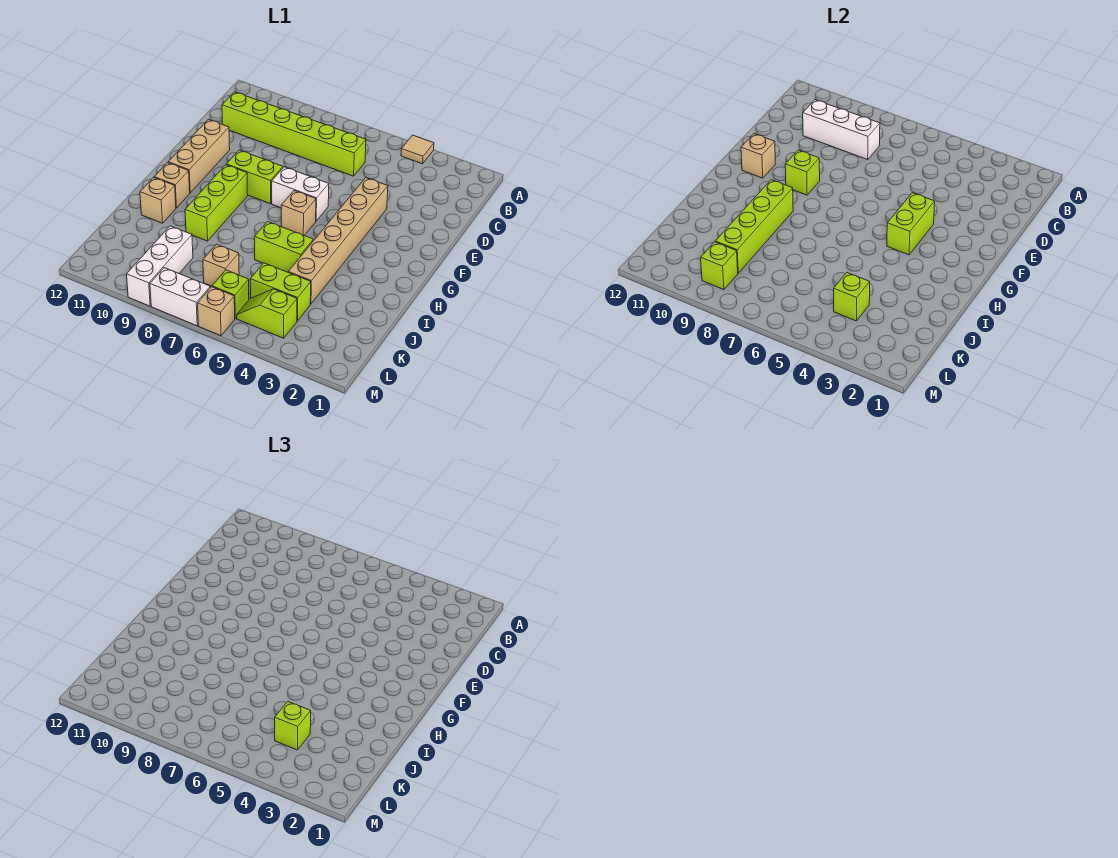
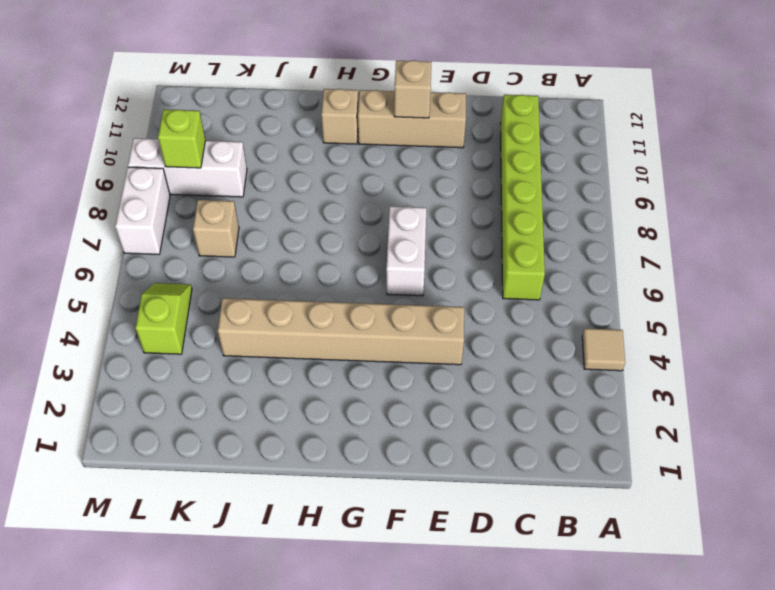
none -> lime brick F8:F9 level 1
none -> tan brick G6 level 1
none -> lime brick G9:I9 level 1

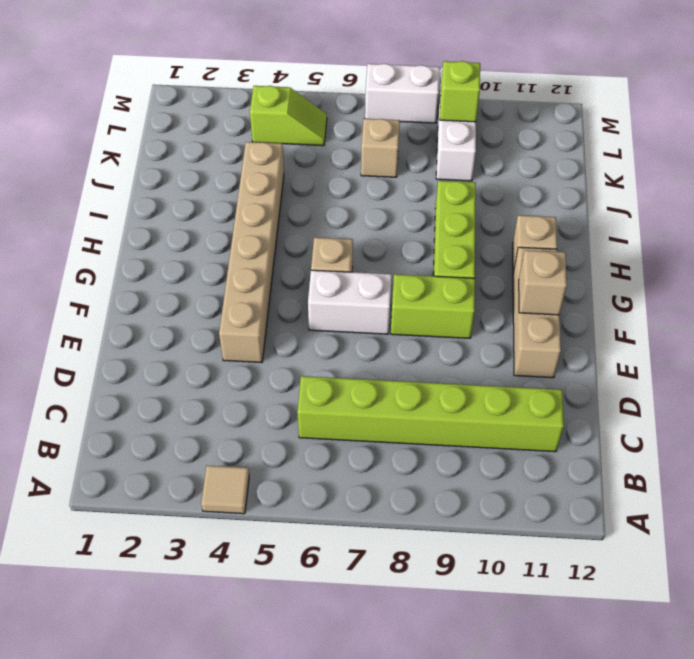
none -> lime brick I5:I6 level 1
none -> tan brick I11 level 1
none -> lime brick K4:K5 level 1

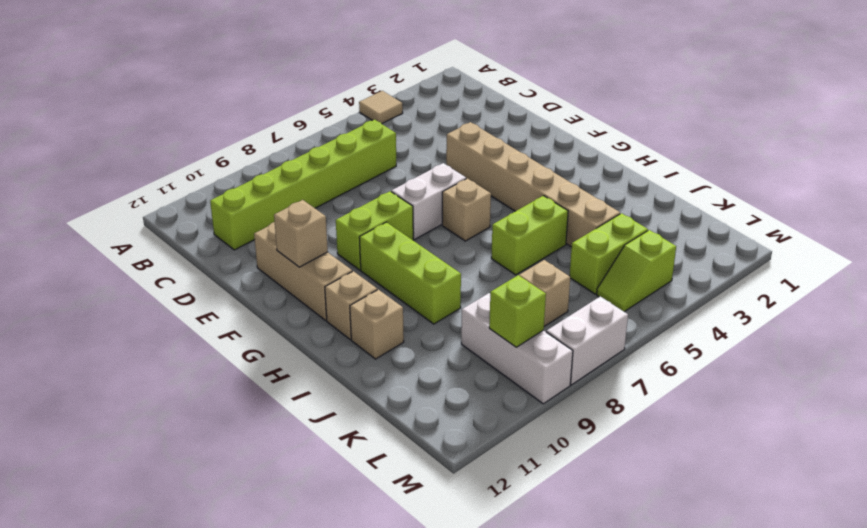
none -> lime brick L6 level 1
none -> tan brick M6 level 1
none -> white brick C8:C10 level 2

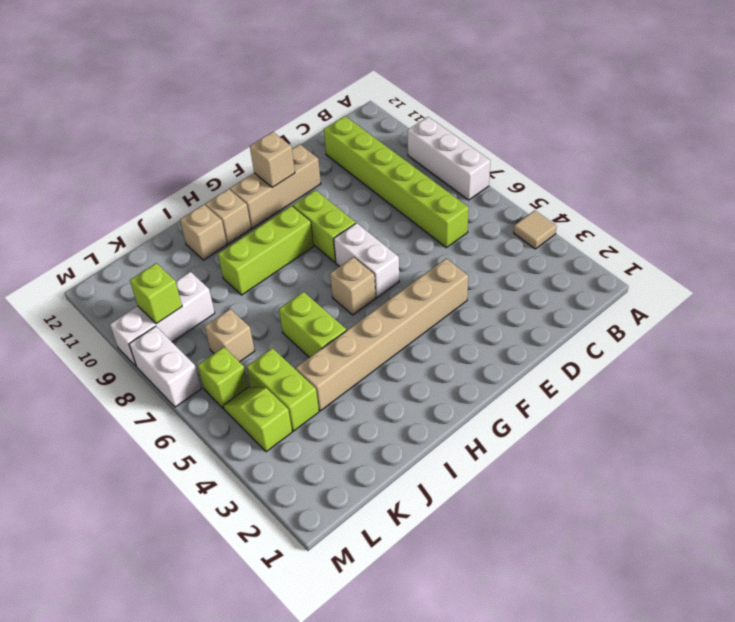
white brick A7:A9 level 1 -> white brick C8:C10 level 2
none -> tan brick M6 level 1
none -> lime brick F4:G4 level 2
none -> lime brick F9 level 2

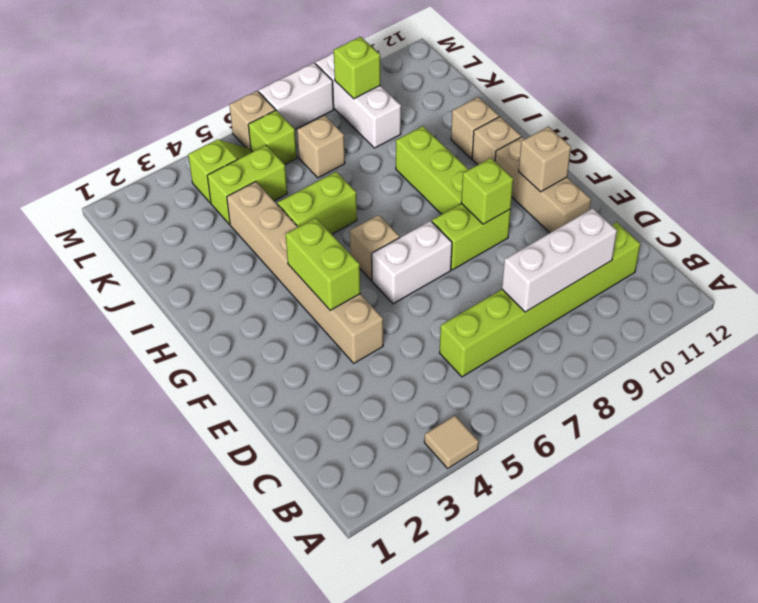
none -> lime brick H9:K9 level 2
none -> lime brick K4 level 2
none -> lime brick K4 level 3

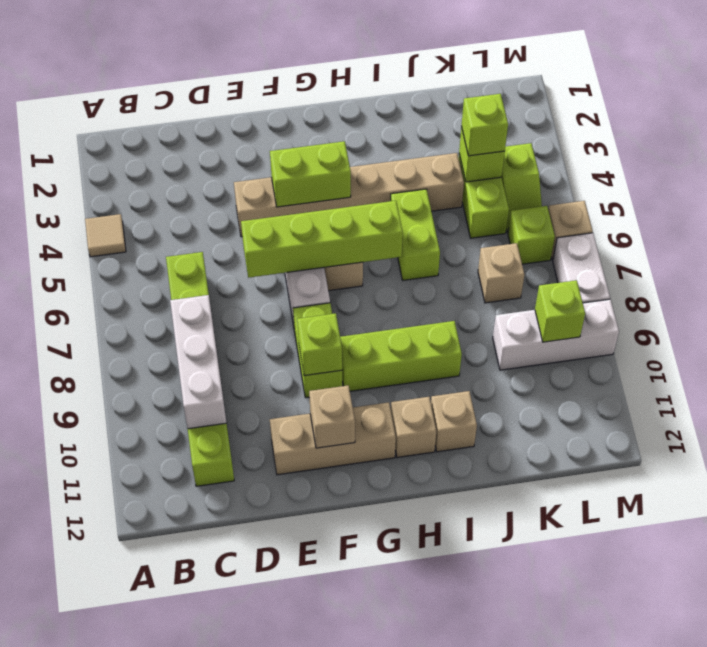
lime brick E6:H6 level 2 -> lime brick H9:K9 level 2

